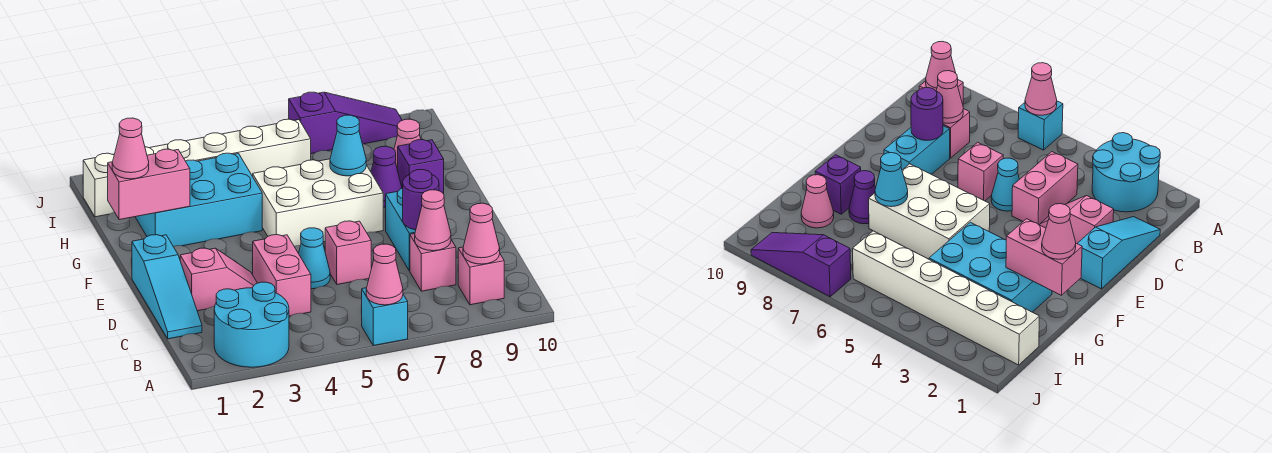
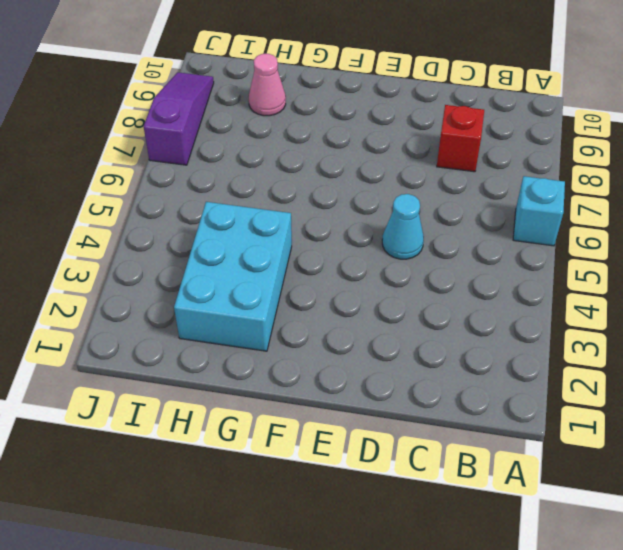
red brick C8 level 1 -> pink brick C8 level 1
none -> cyan round brick A2:B3 level 1
none -> pink brick B9 level 1
none -> cyan slope C1:E1 level 1 top E

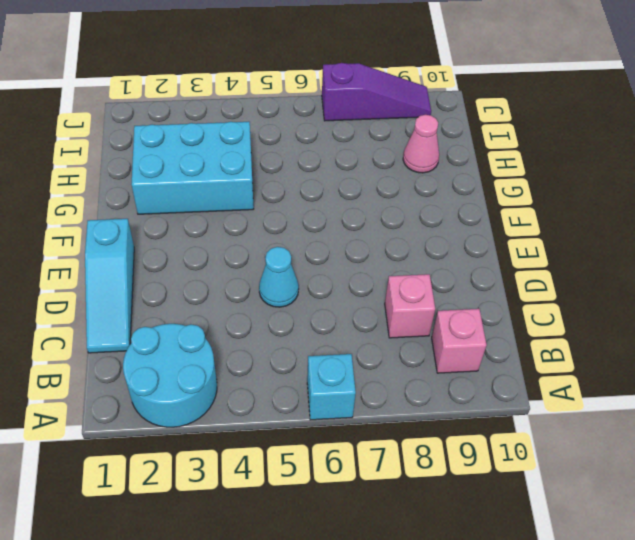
none -> pink brick C4:D4 level 1
none -> pink slope D2:D3 level 1 top 2
none -> pink brick D6 level 1

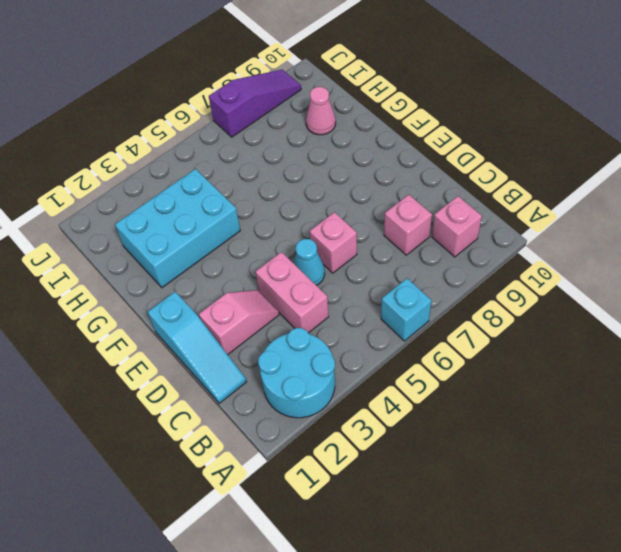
none -> cyan brick D8:E8 level 1
none -> white brick F5:G7 level 1
none -> purple cone G8 level 1

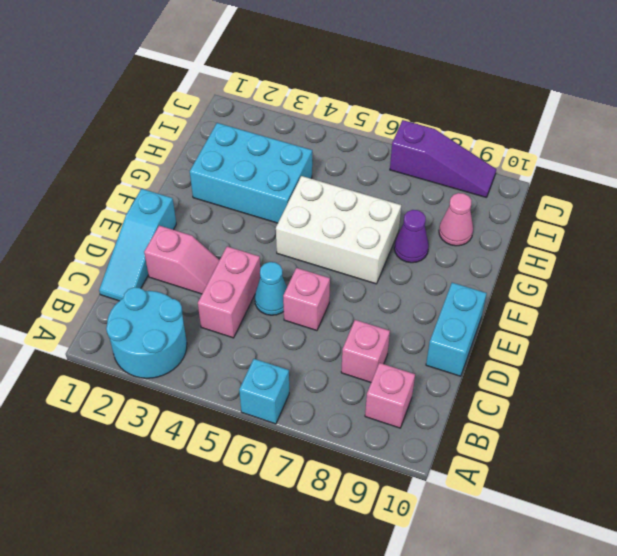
cyan brick D10:E10 level 1 -> cyan brick D8:E8 level 1
none -> purple brick G9 level 1
none -> white brick I1:I6 level 1
none -> pink cone A6 level 2

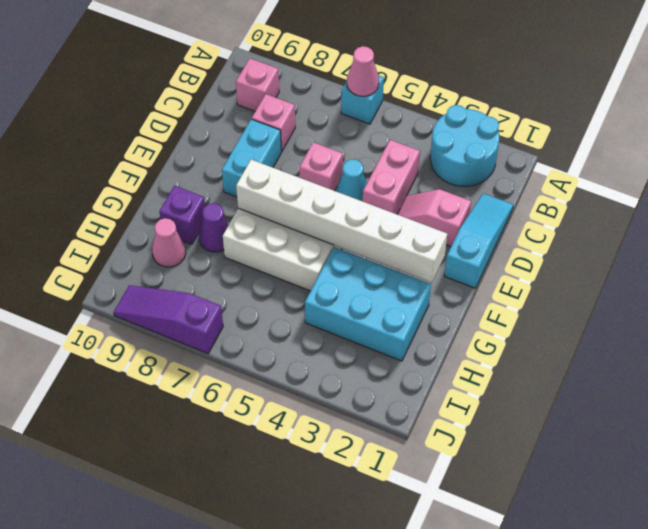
white brick F2:F7 level 2 -> white brick I1:I6 level 1
none -> pink cone B9 level 2
none -> pink cone C8 level 2
none -> purple round brick D8 level 2

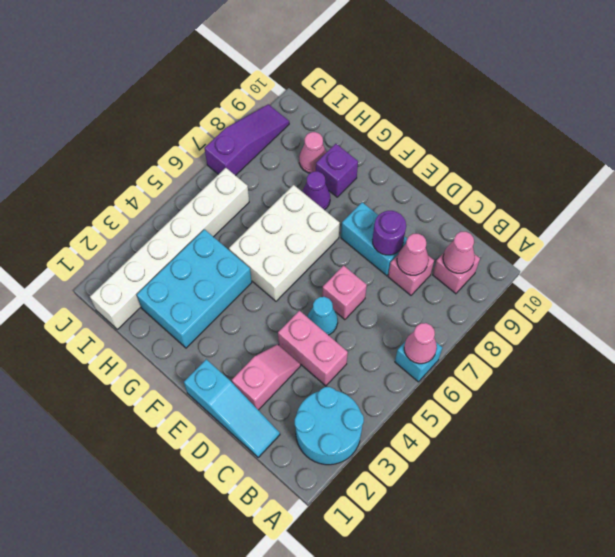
none -> pink brick G1:G2 level 2
none -> cyan cone G7 level 2
none -> pink cone G1 level 3

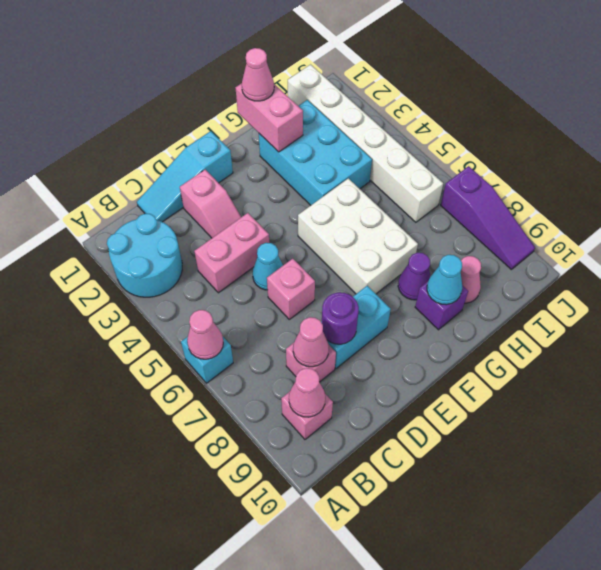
cyan cone G9 level 2 -> cyan cone G7 level 2

